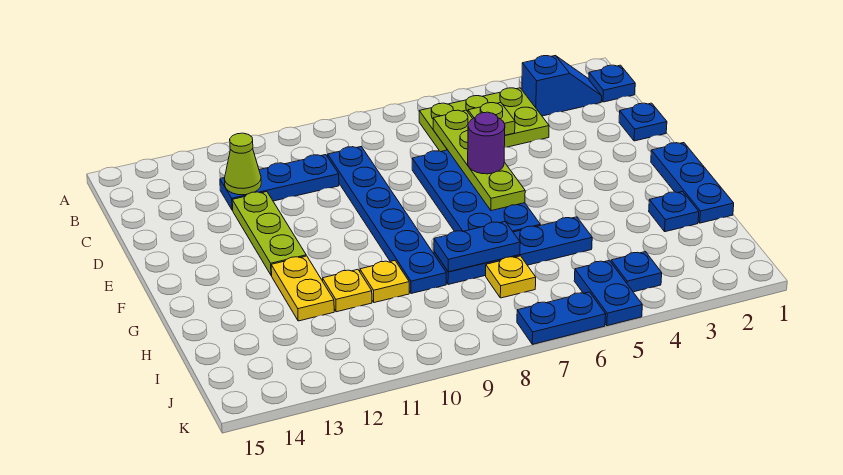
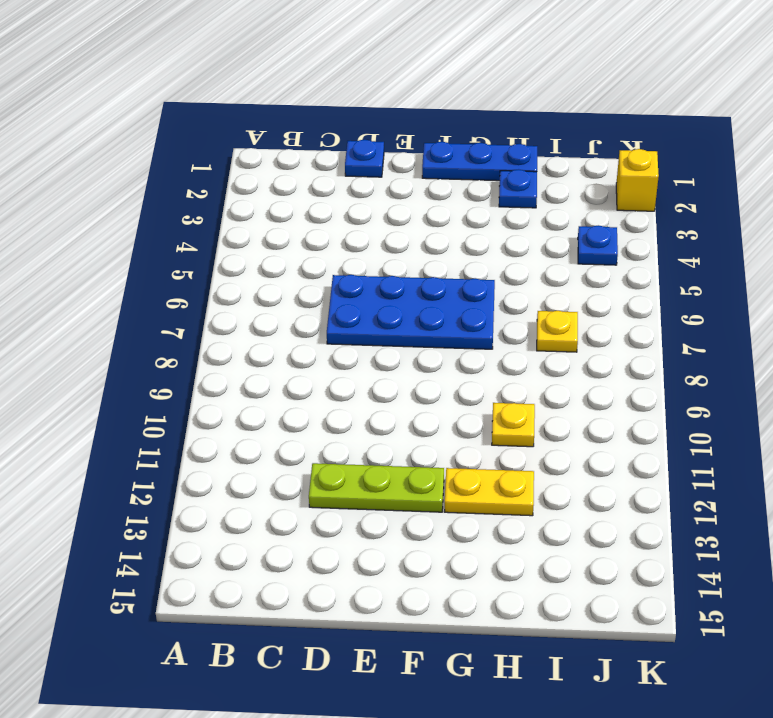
yellow brick K2 level 1 -> none
none -> blue plate B1 level 1
none -> blue slope B2:B3 level 1 top 3
none -> lime plate B4:C6 level 1

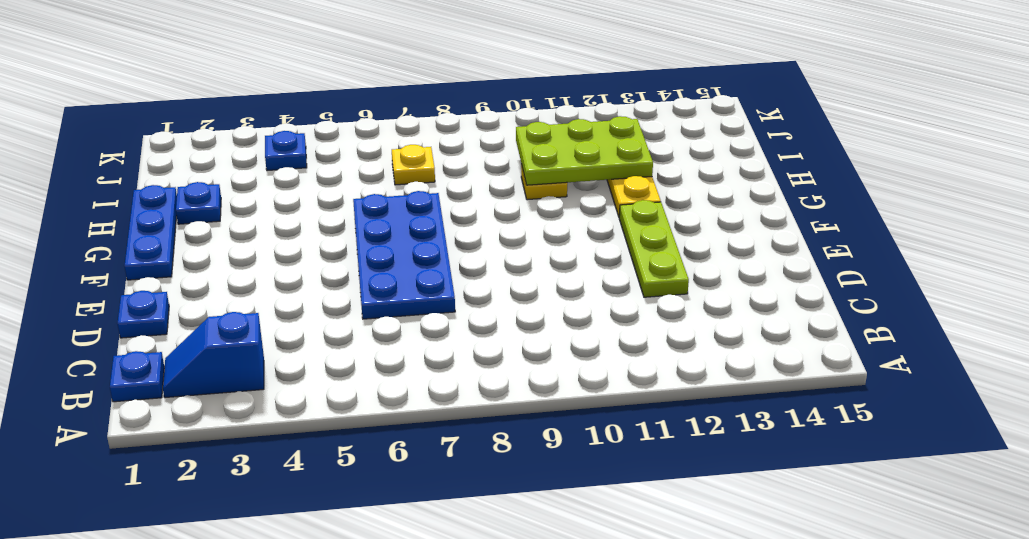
lime plate H10:I12 level 2 -> lime plate B4:C6 level 1
none -> blue plate C9:H9 level 1
none -> blue plate C10:C12 level 1
none -> blue plate H5:H8 level 1

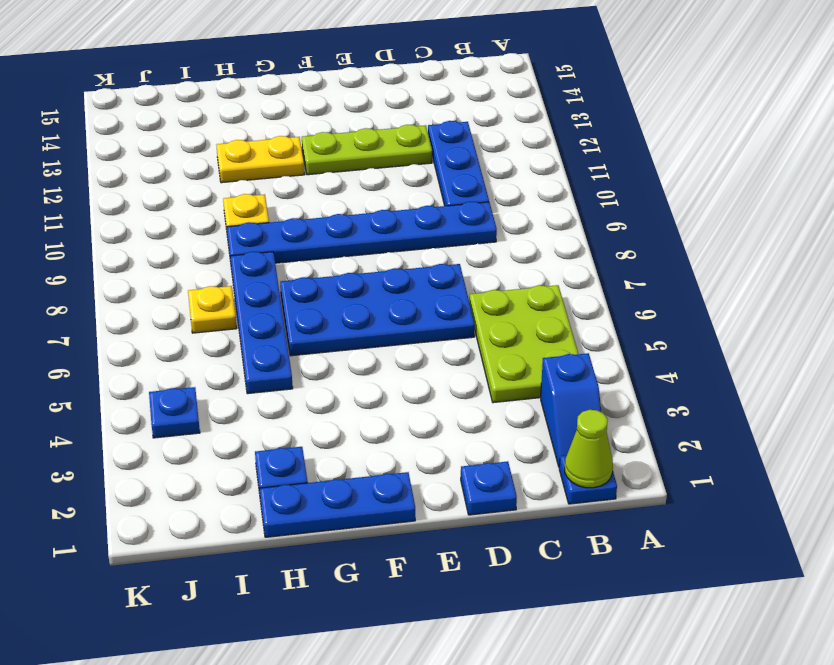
lime cone B1 level 2 -> lime cone C12 level 2
none -> yellow plate H11 level 1
none -> blue plate J5:K5 level 1
none -> blue plate K6:K7 level 1

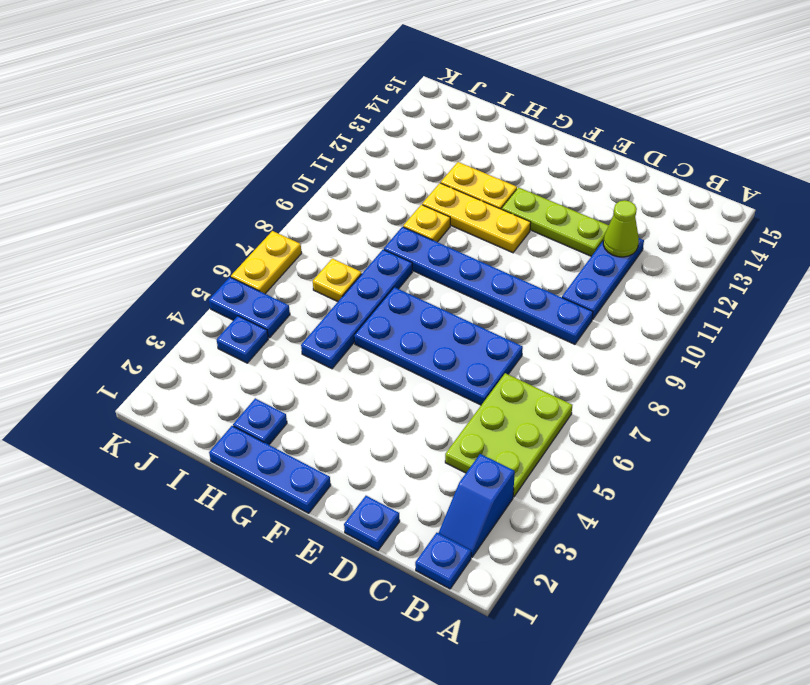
yellow plate F11:H11 level 1 -> yellow plate H11 level 1
yellow plate K6:K7 level 1 -> blue plate K6:K7 level 1
none -> lime plate C5 level 2
none -> lime plate C6:F6 level 2
none -> blue plate H7:H8 level 2

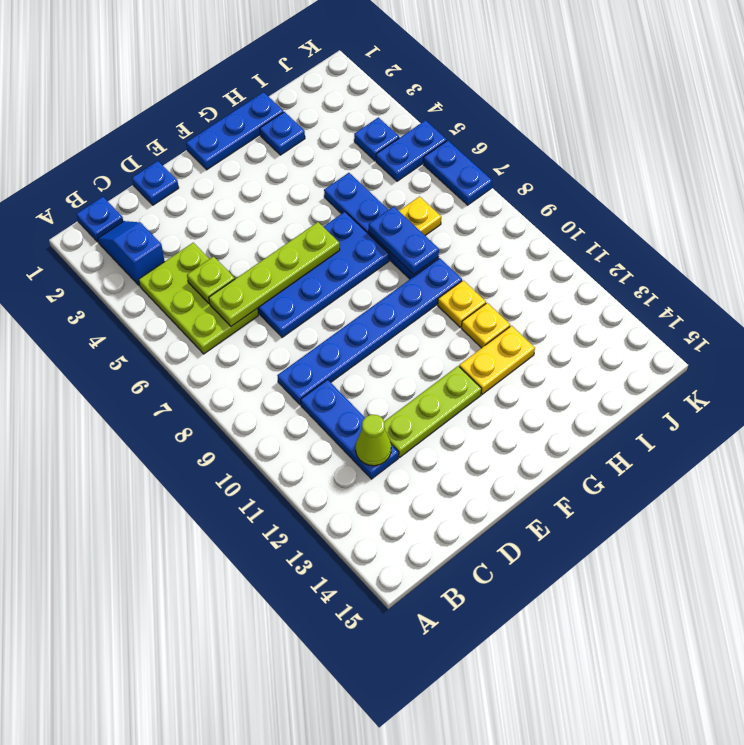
none -> purple round brick E6 level 3

